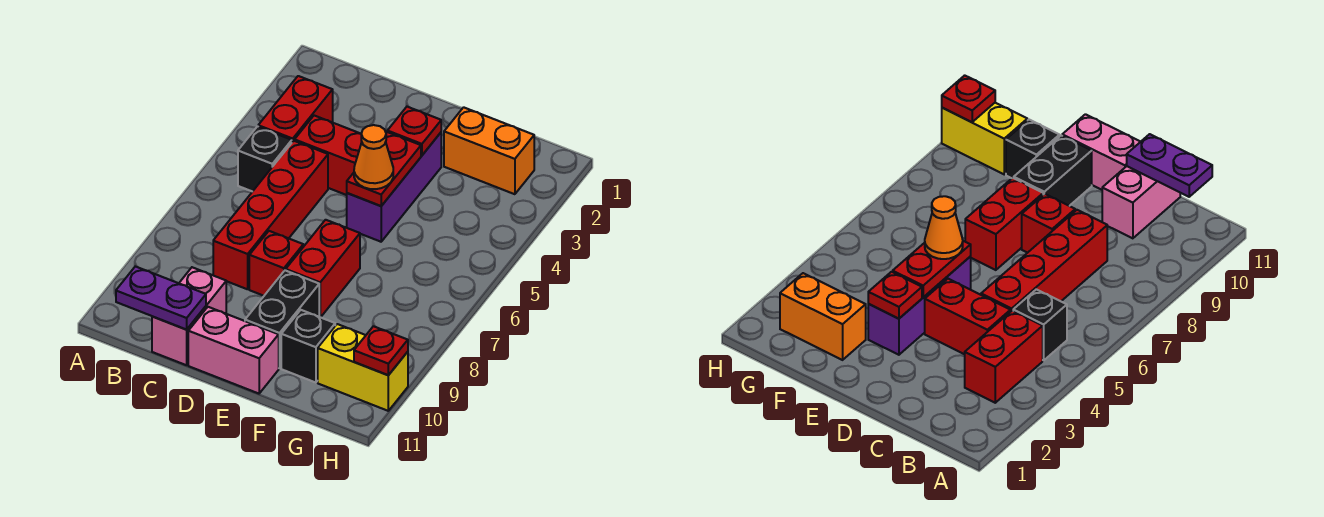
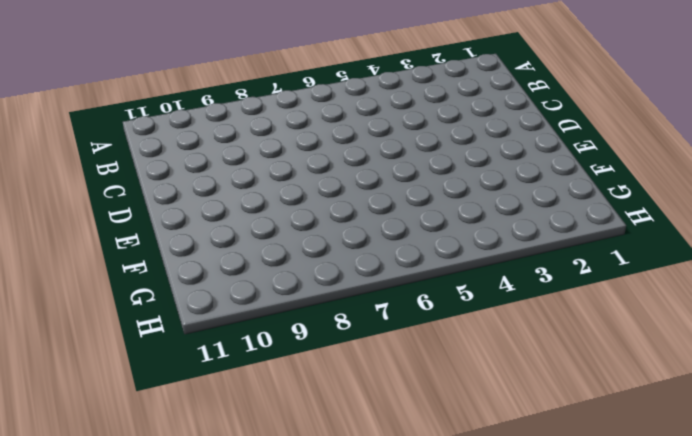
none -> red brick B3:B4 level 1
none -> black brick B5 level 1
none -> red brick C4:D4 level 1

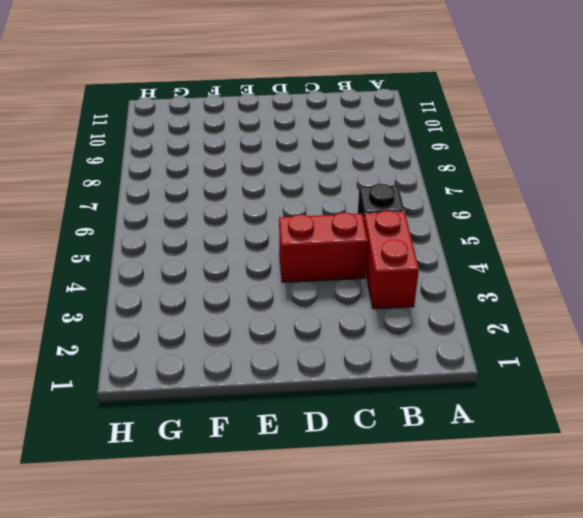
none -> red brick C5:C8 level 1
none -> pink brick C10:C11 level 1
none -> red brick D8 level 1

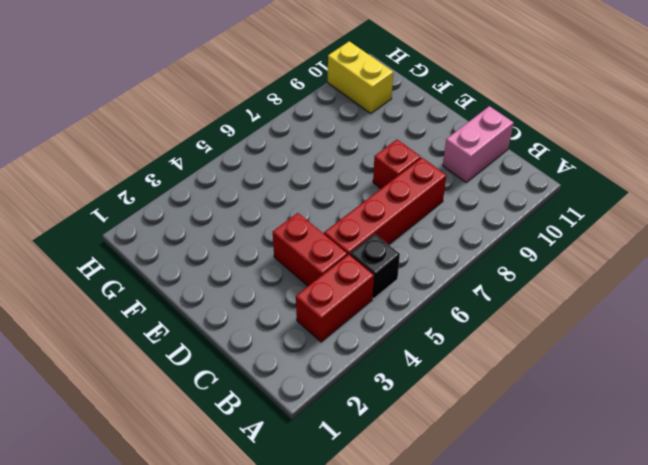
none -> pink brick D11:E11 level 1
none -> purple brick E3:E5 level 1
none -> red brick E7:E8 level 1

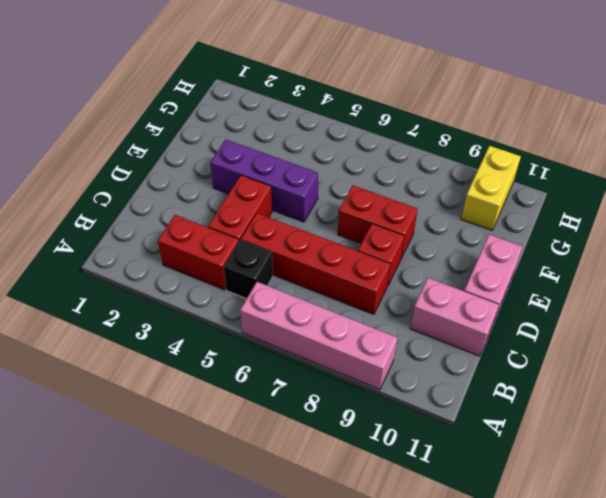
pink brick A6:A9 level 1 -> none
none -> black brick E9:E10 level 1
none -> orange brick F2:G2 level 1
none -> black brick F10 level 1

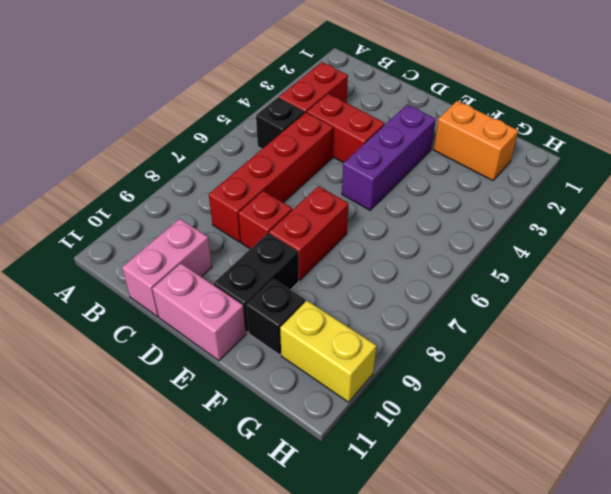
none -> purple plate B11:C11 level 2
none -> red plate E3 level 2
none -> red plate E4:E5 level 2

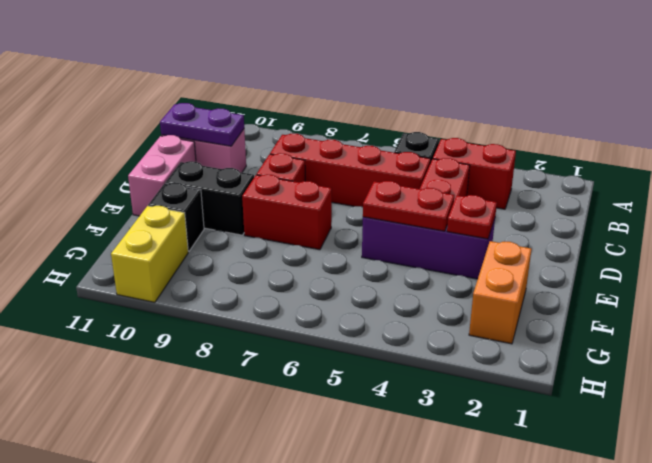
purple plate C10:C11 level 2 -> purple plate B11:C11 level 2
none -> red plate H10 level 2
none -> orange cone E5 level 3

